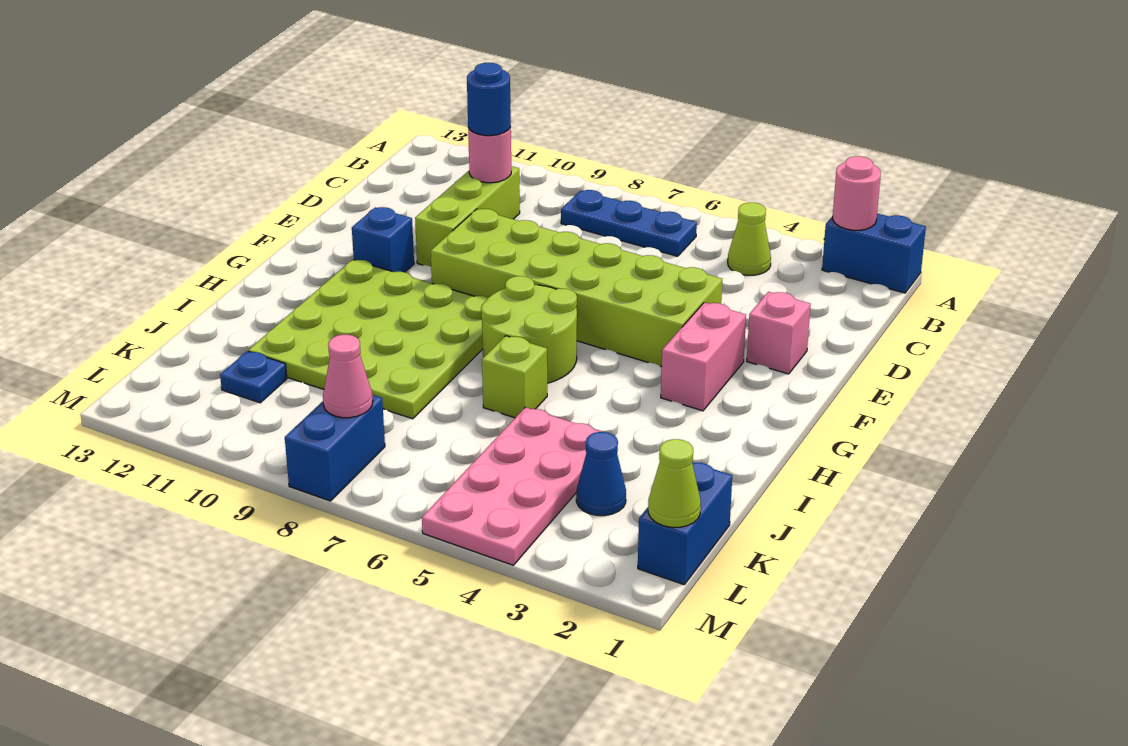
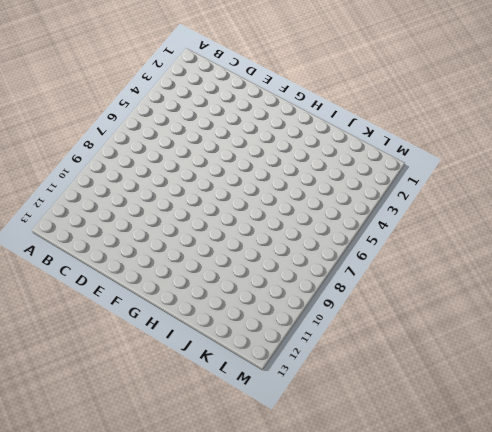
none -> blue brick A1:A2 level 1
none -> lime cone B4 level 1
none -> blue plate B6:B8 level 1

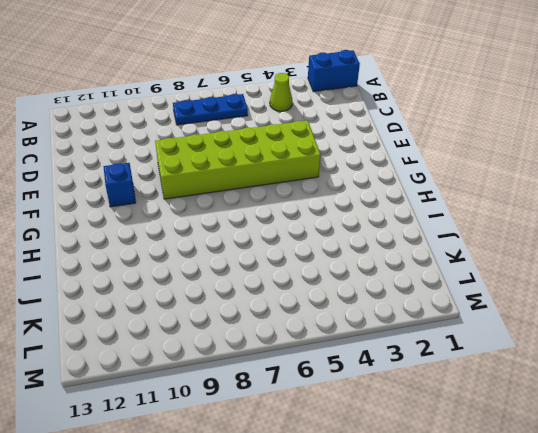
none -> lime brick C10:E10 level 1
none -> pink brick E2 level 1
none -> pink brick F3:G3 level 1

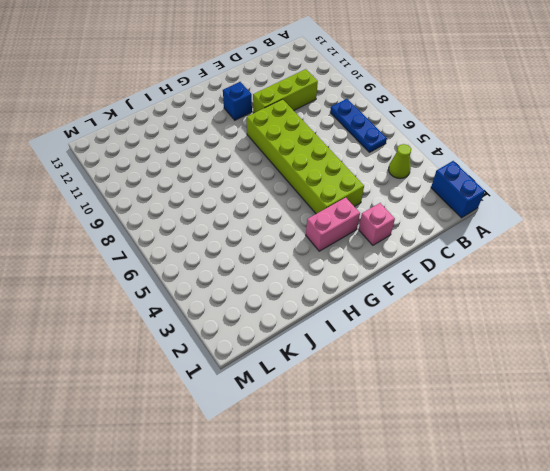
none -> lime round brick G6:H7 level 1
none -> lime plate G8:J11 level 1
none -> lime brick I6 level 1

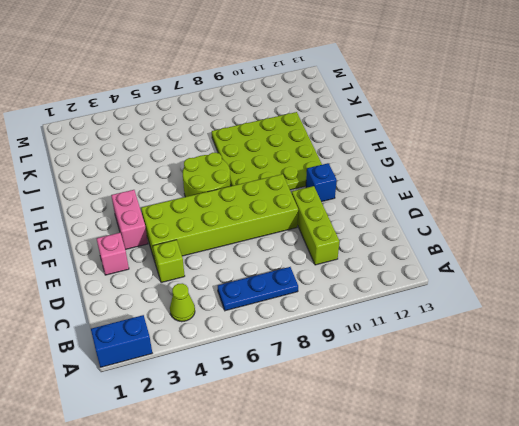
lime brick D4 level 1 -> lime brick I6 level 1
none -> pink plate J4:M5 level 1
none -> blue brick K1:L1 level 1
none -> blue cone K3 level 1

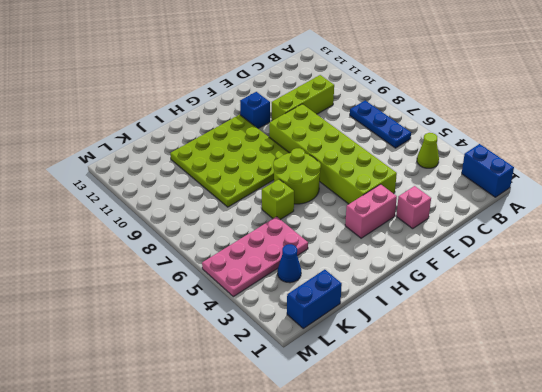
none -> blue plate K11 level 1
none -> blue brick L8:M8 level 1
none -> pink round brick A2 level 2

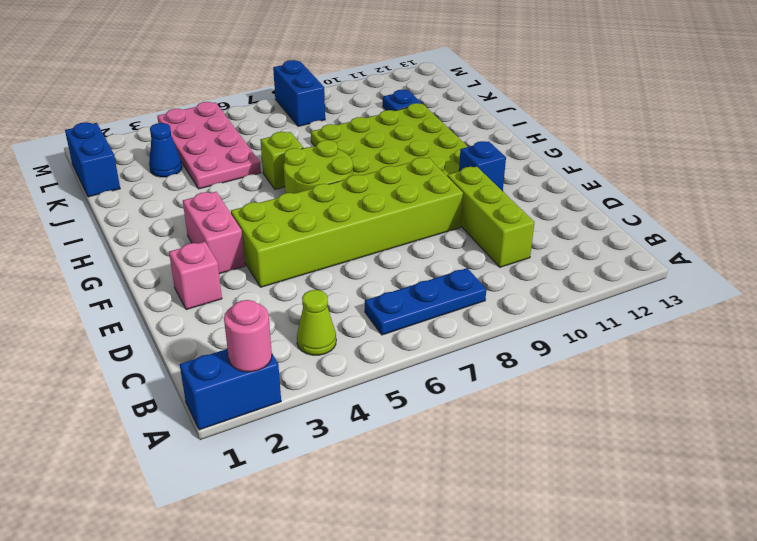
none -> pink round brick C10 level 2
none -> lime cone L1 level 2
none -> pink cone L8 level 2

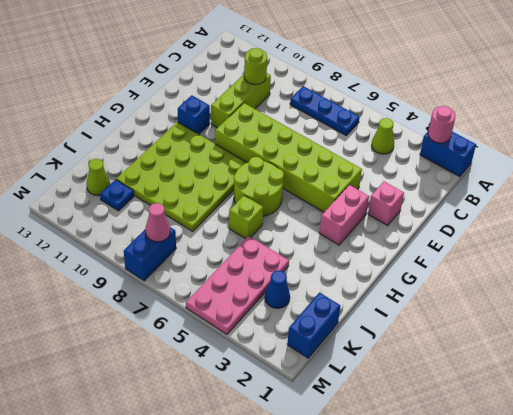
lime round brick C10 level 2 -> pink round brick C10 level 2
lime cone K12 level 1 -> lime cone L1 level 2
none -> blue round brick C10 level 3

